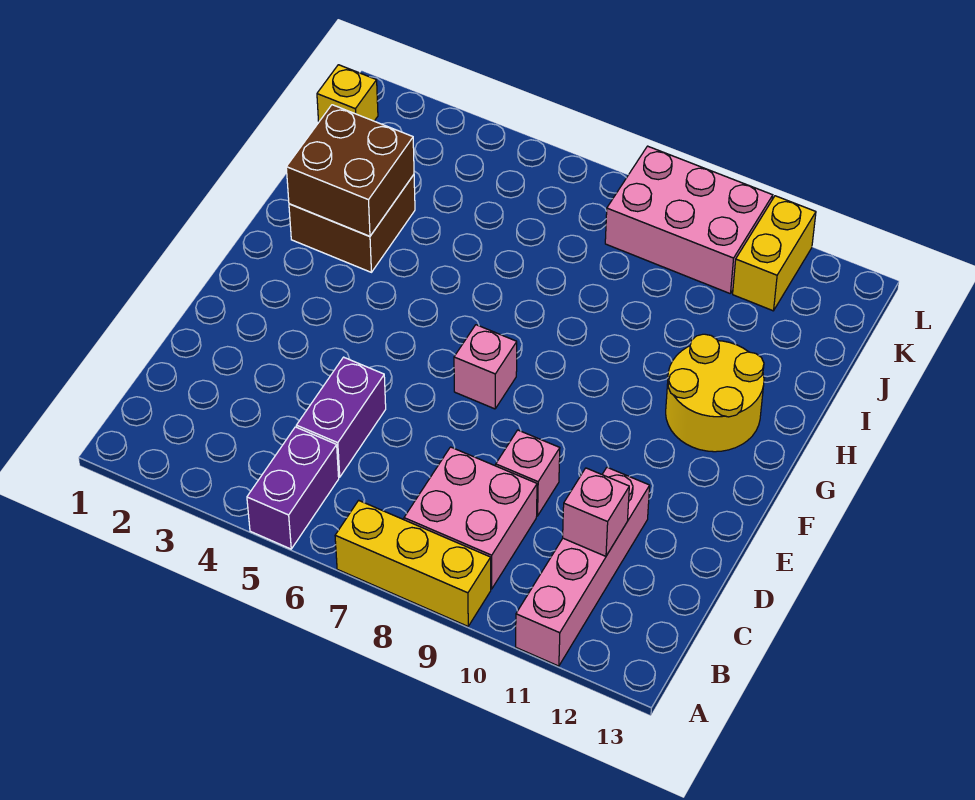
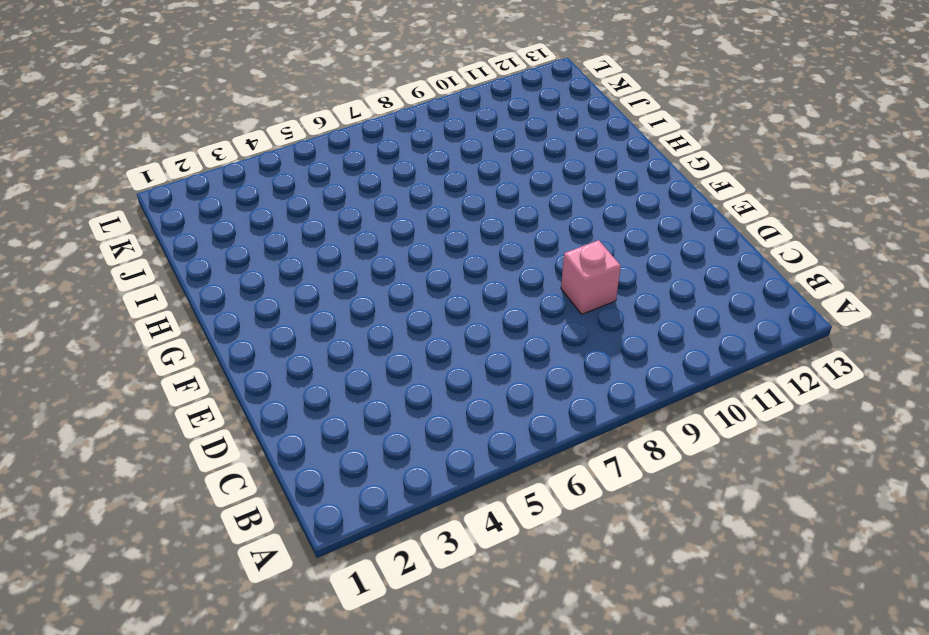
none -> purple brick A5:B5 level 1
none -> yellow brick A7:A9 level 1
none -> pink brick A11:D11 level 1

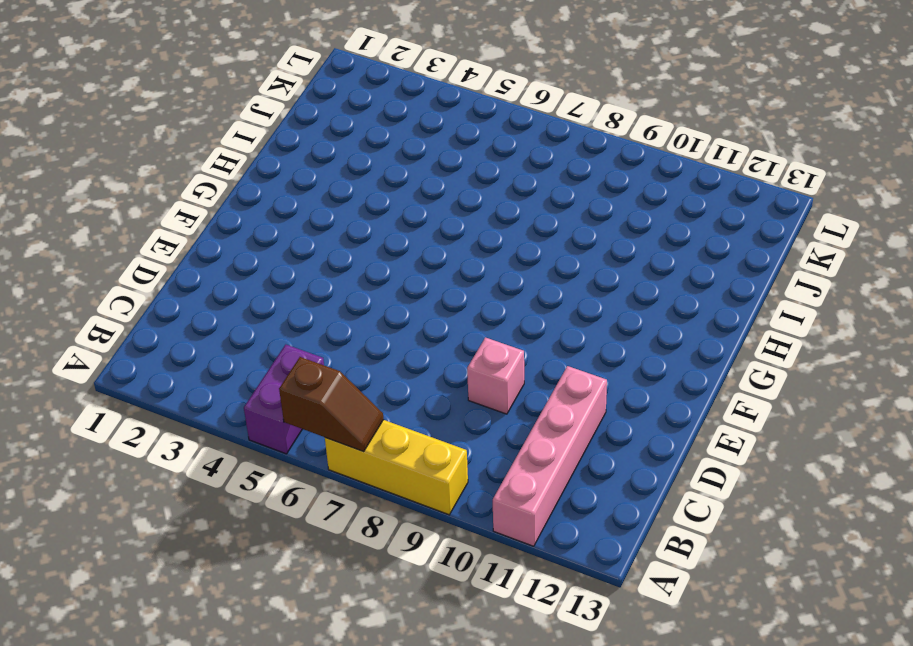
brown slope A6:A7 level 2 top 6 -> none
none -> pink brick B8:C9 level 1
none -> purple brick C5:D5 level 1
none -> pink brick F7 level 1

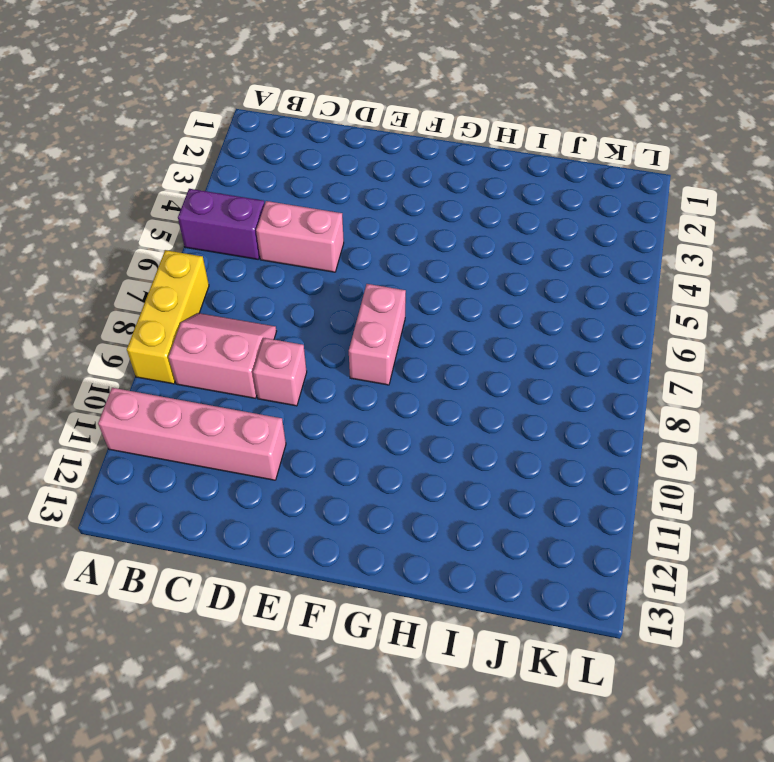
pink slope B8:C9 level 1 top 9 -> pink brick B8:C9 level 1
pink brick C5:D5 level 1 -> purple brick C5:D5 level 1
pink brick F7:F8 level 1 -> pink brick F7 level 1
none -> yellow round brick G11:H12 level 1
none -> brown brick H2:I3 level 1
none -> yellow brick K1 level 1

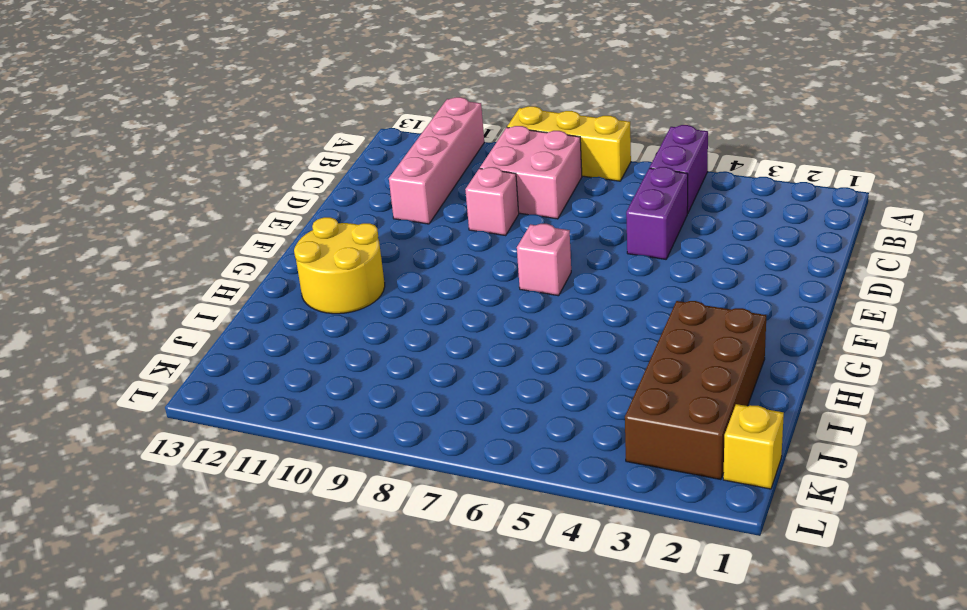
brown brick H2:K3 level 1 -> brown brick H2:I3 level 1
none -> pink brick K8:L10 level 1
none -> yellow brick K11:L11 level 1
none -> pink brick C11 level 2

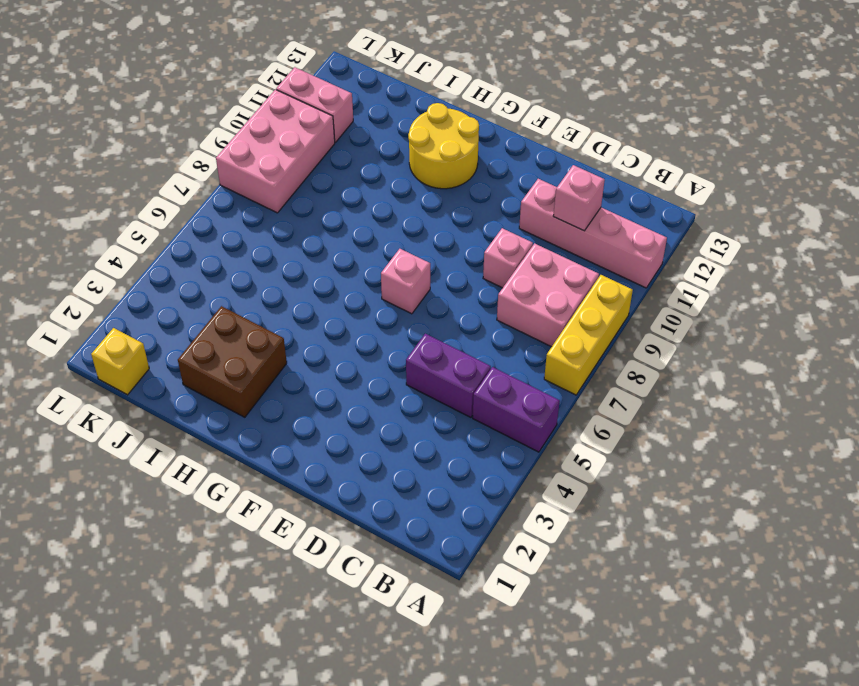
pink brick K11:L11 level 1 -> yellow brick K11:L11 level 1
none -> brown brick H2:I3 level 2

